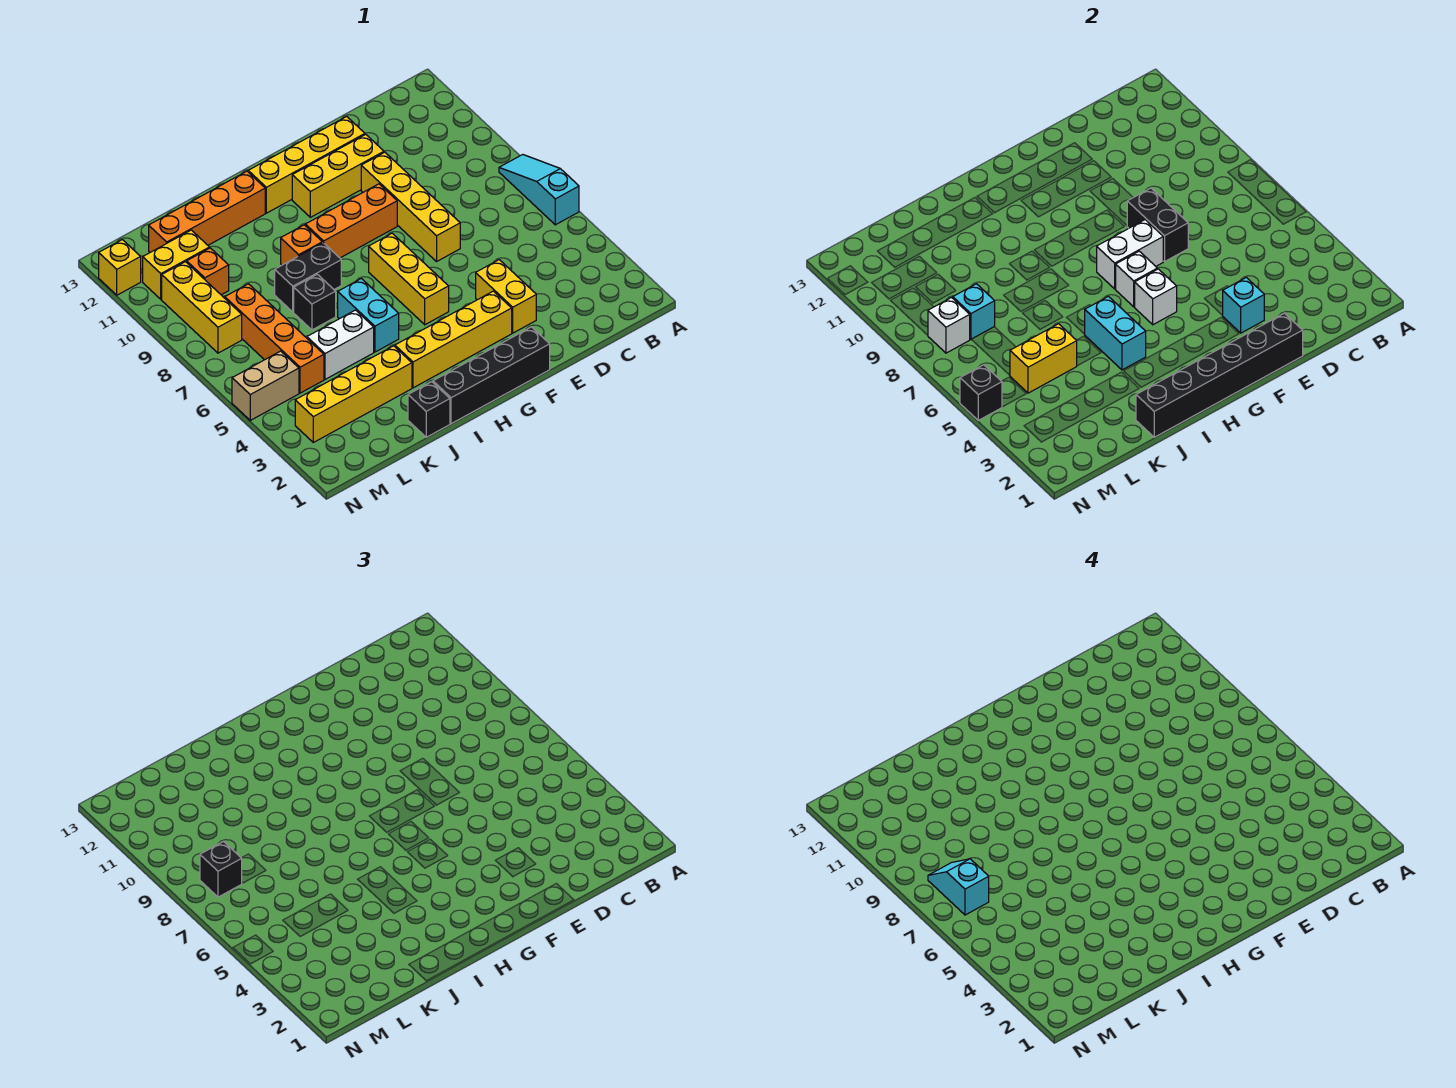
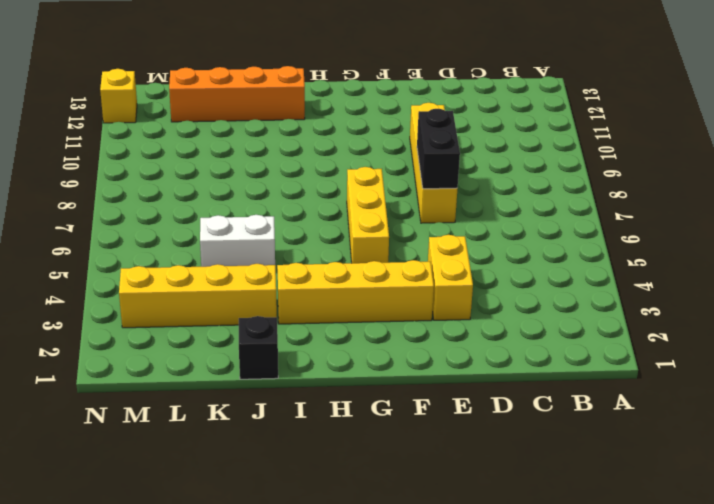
none -> cyan slope A6:A8 level 1 top 6
none -> yellow brick E11:G11 level 1
none -> yellow brick E12:H12 level 1
none -> black brick F1:I1 level 1

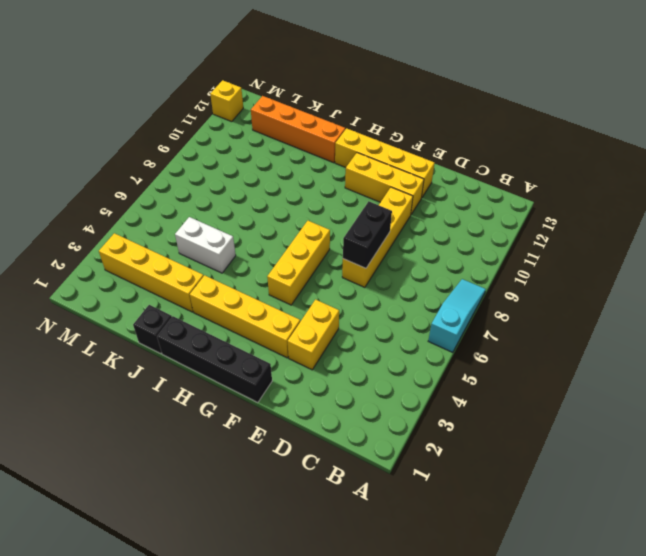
none -> orange brick F9:H9 level 1
none -> cyan brick I5:I6 level 1
none -> black brick I8:J8 level 1
none -> orange brick I9 level 1

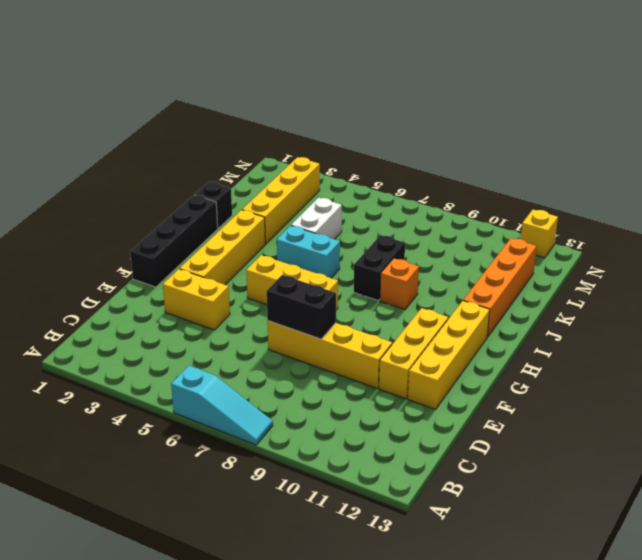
none -> orange brick F9:H9 level 1
none -> black brick J7 level 1
none -> orange brick L5:L8 level 1
none -> orange brick L10 level 1

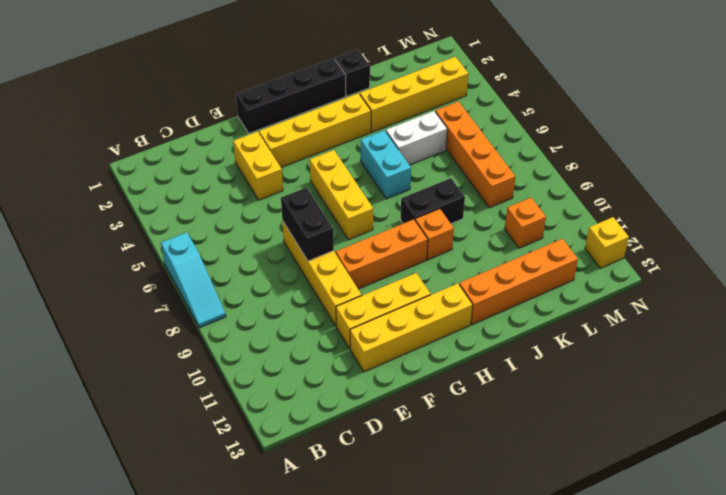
none -> black brick J7 level 1
none -> yellow brick L11:M11 level 1
none -> tan brick M5:N5 level 1
none -> yellow brick M8:M10 level 1

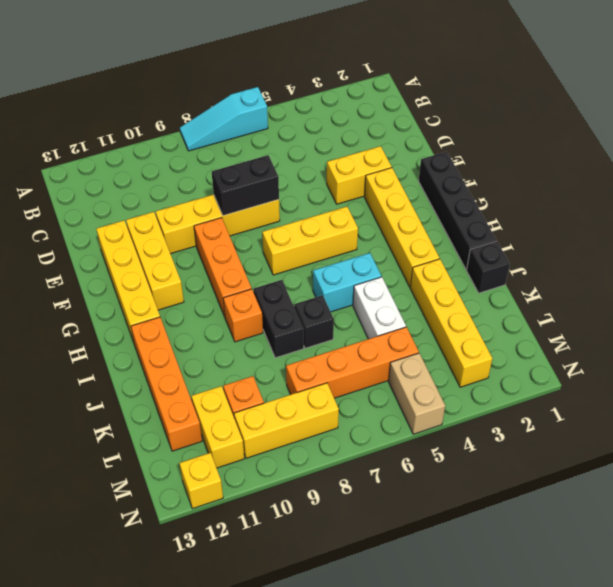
none -> black brick E1:J1 level 2
none -> cyan brick E3 level 2
none -> white brick F7:G7 level 2
none -> white brick G5 level 2

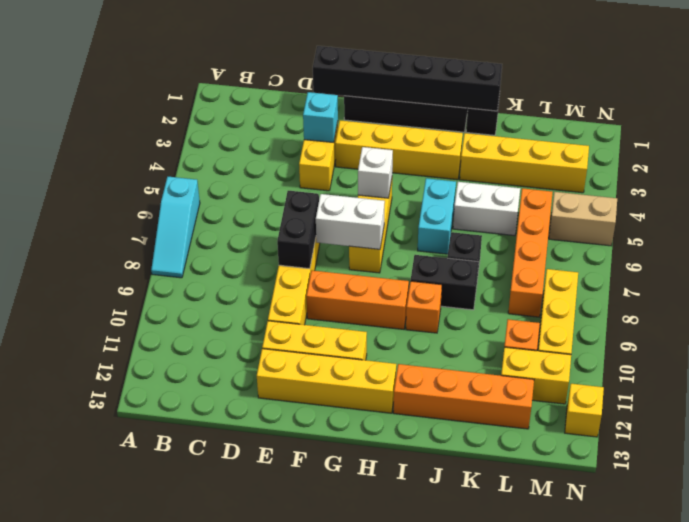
none -> white brick G6 level 2
none -> cyan brick I4:I5 level 2
none -> yellow brick K5:L5 level 2
none -> cyan brick L8 level 2

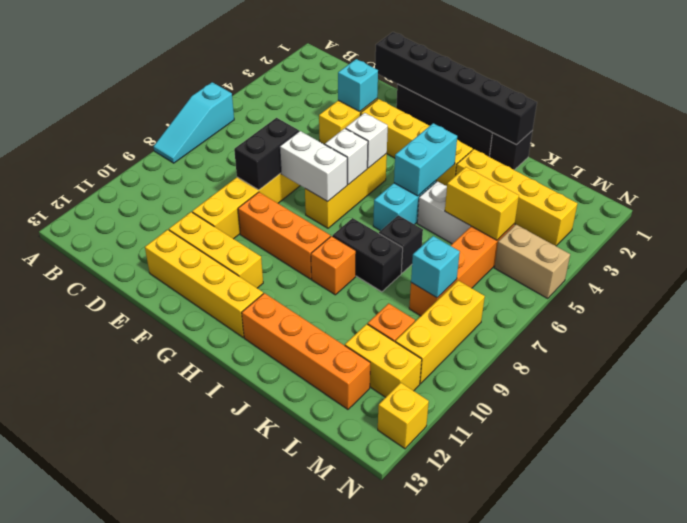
none -> white brick M8 level 2
none -> black brick N5 level 2
none -> black brick M8 level 3
none -> cyan slope M7:M8 level 4 top 7

